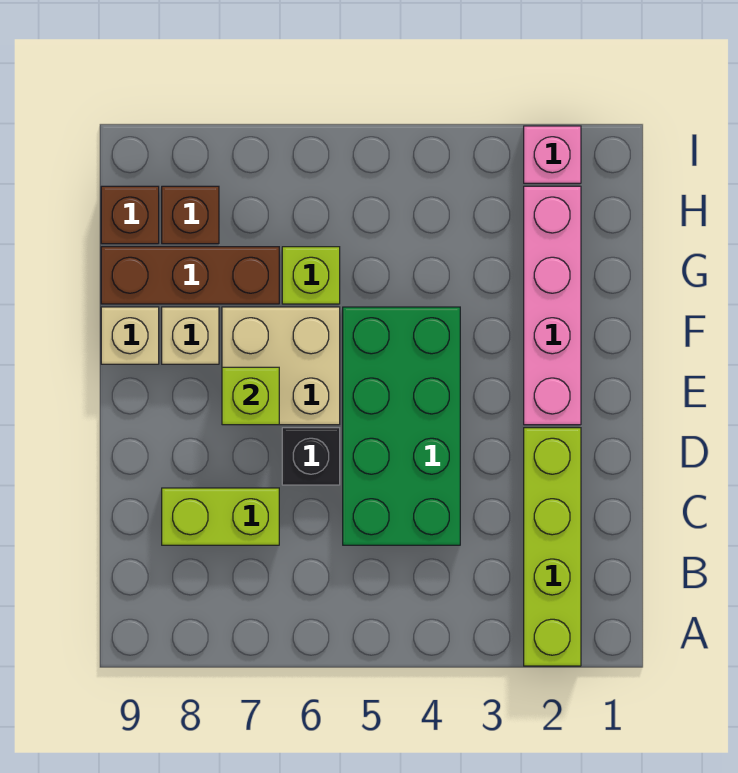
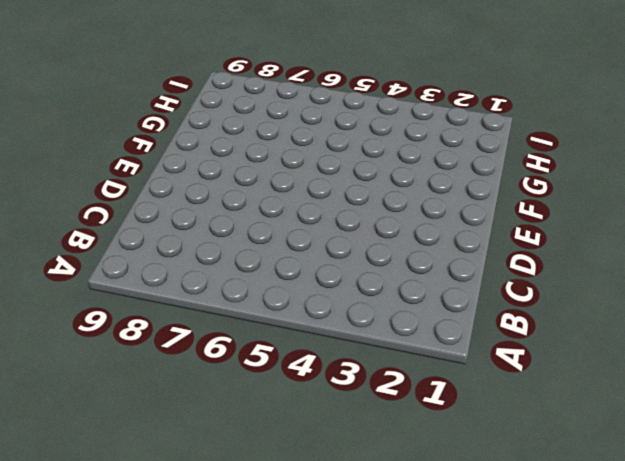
none -> lime brick A2:D2 level 1
none -> green brick C4:F5 level 1
none -> lime brick C7:C8 level 1

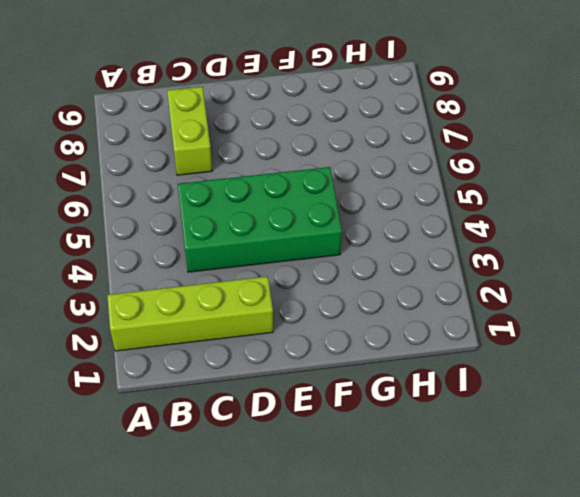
none -> black brick D6 level 1
none -> pink brick E2:H2 level 1
none -> tan brick E6:F7 level 1

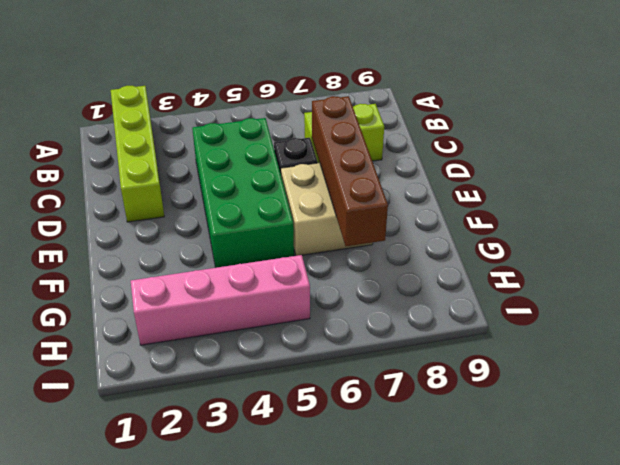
brown brick D7:G7 level 2 -> lime brick E7 level 2
pink brick H2:H5 level 1 -> pink brick E2:H2 level 1
none -> tan brick F8 level 1
none -> tan brick F9 level 1
none -> lime brick G6 level 1

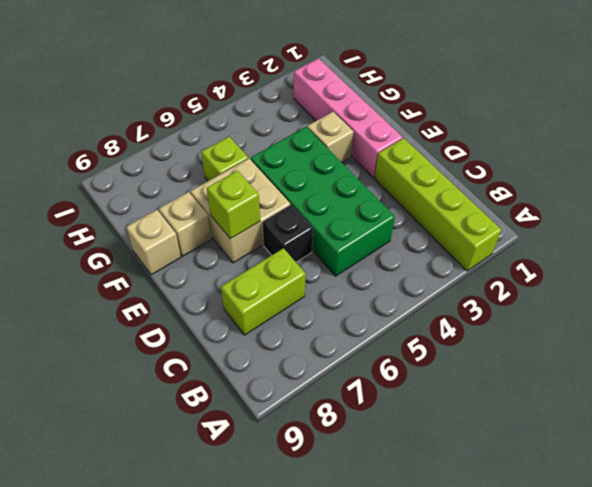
tan brick F3 level 1 -> none
none -> brown brick G7:G9 level 1
none -> brown brick H8 level 1
none -> brown brick H9 level 1

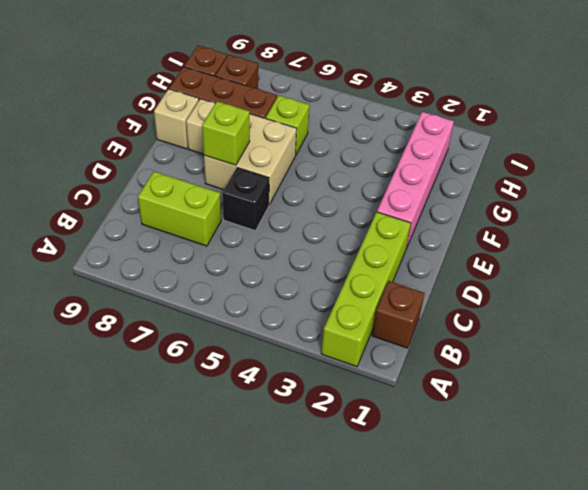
brown brick B1 level 1 -> none
none -> green brick C4:F5 level 1
none -> pink brick I2 level 1

